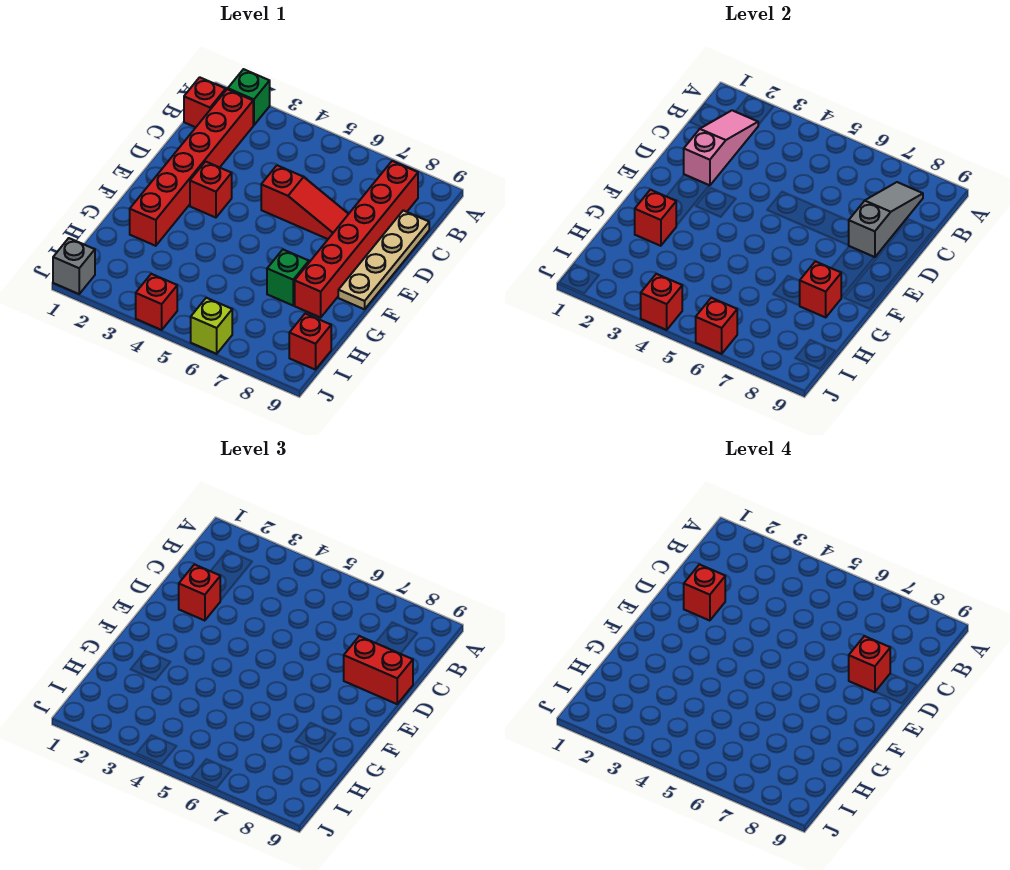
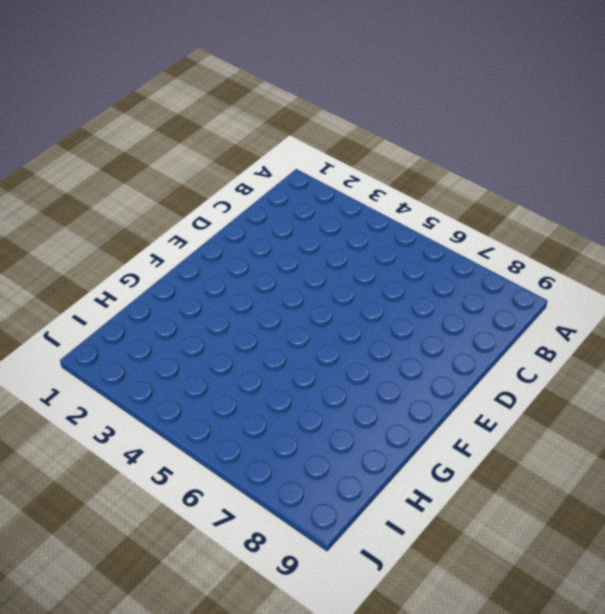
none -> green brick A2 level 1
none -> red brick B1 level 1
none -> red brick B2:G2 level 1

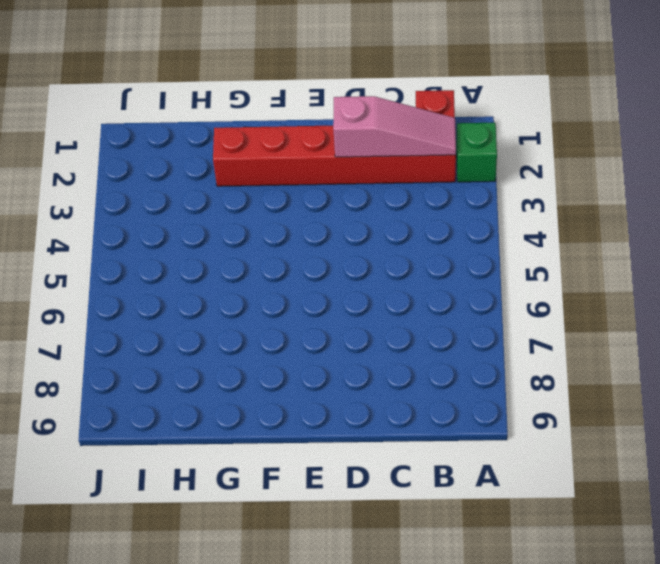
none -> red brick B8:G8 level 1
none -> tan plate C9:F9 level 1
none -> red slope D5:D7 level 1 top 5

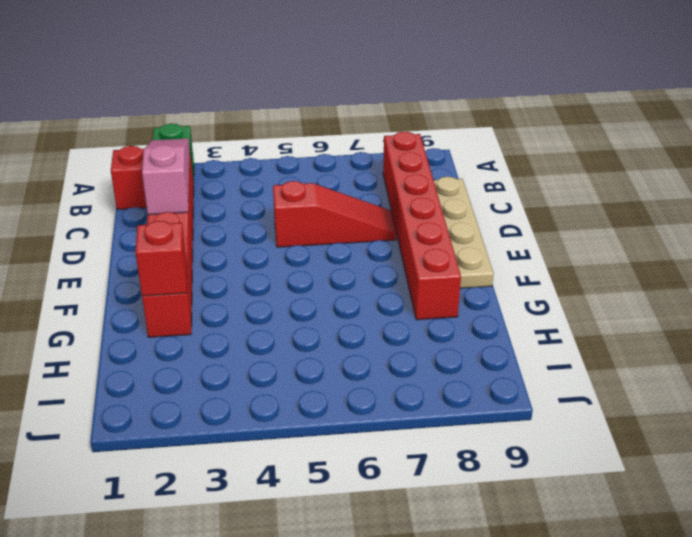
none -> red brick E3 level 1
none -> green brick G7 level 1
none -> red brick I9 level 1

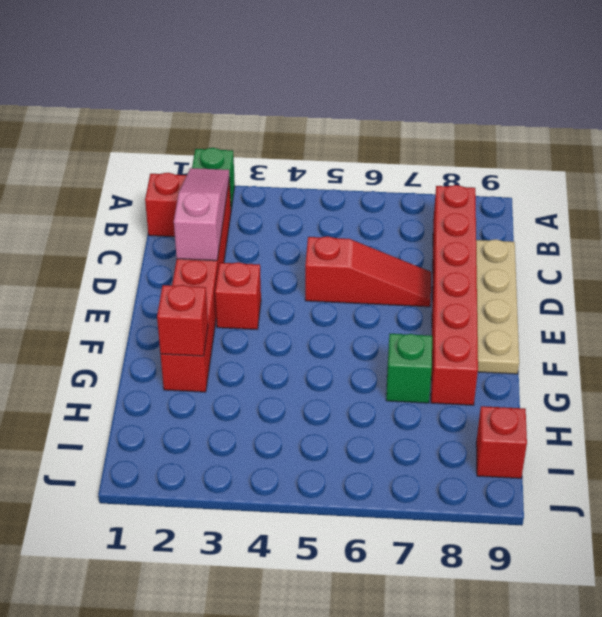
none -> grey brick J1 level 1
none -> red brick J4 level 1
none -> lime brick J6 level 1

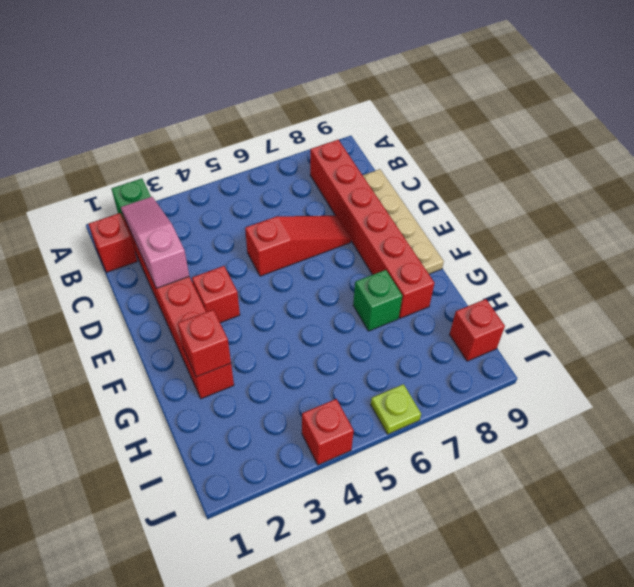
lime plate J6 level 1 -> lime brick J6 level 1
none -> grey brick J1 level 1
none -> grey slope B8:D8 level 2 top D
none -> red brick G8 level 2

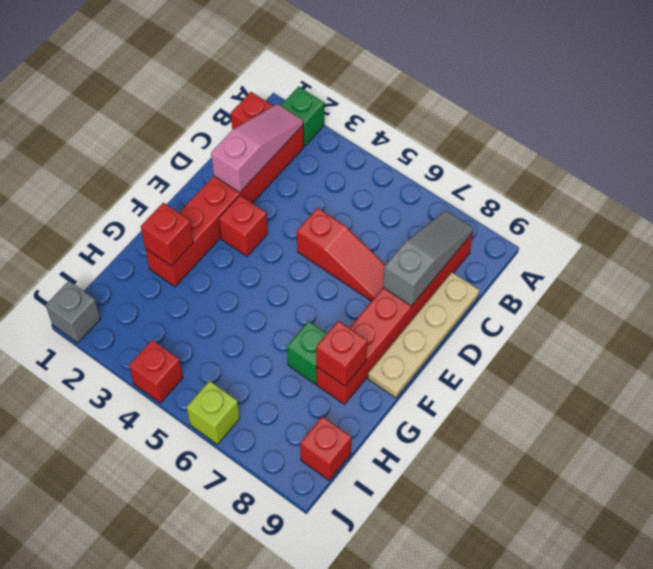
none -> red brick J4 level 2
none -> red brick J6 level 2
none -> red brick D2 level 3

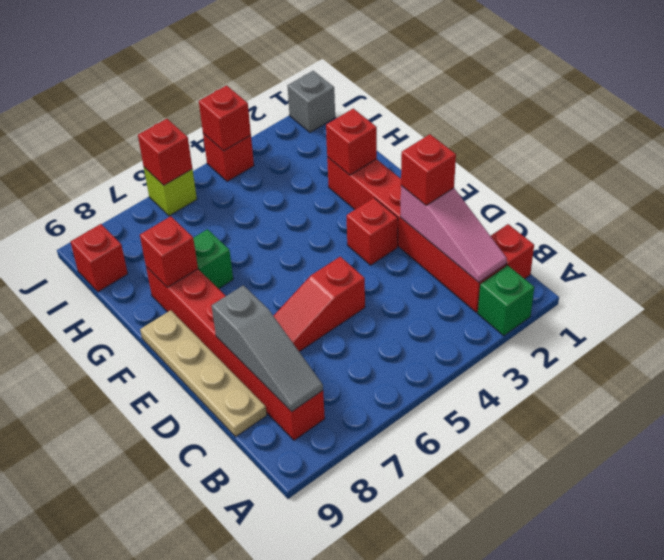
none -> red brick D8:D9 level 3
none -> red brick D2 level 4
none -> red brick D8 level 4

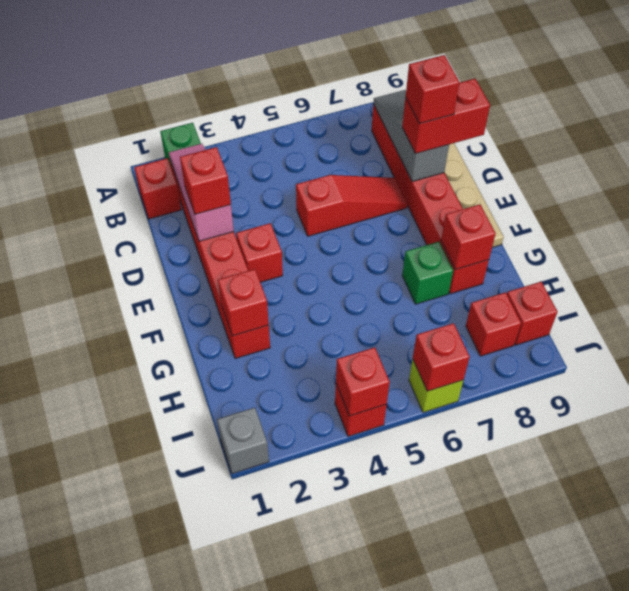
red brick I8 level 1 -> red brick D2 level 4

